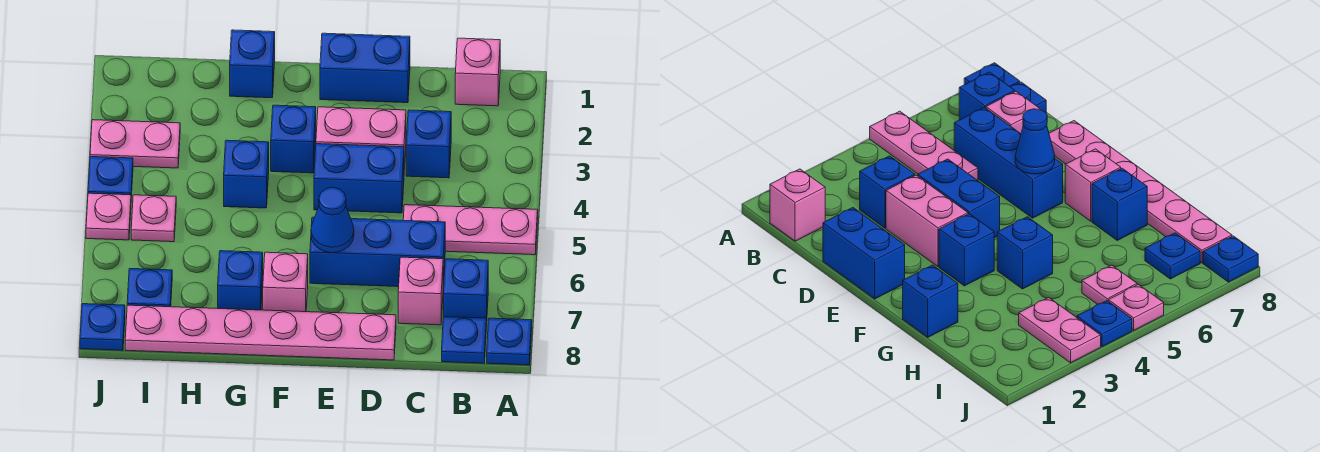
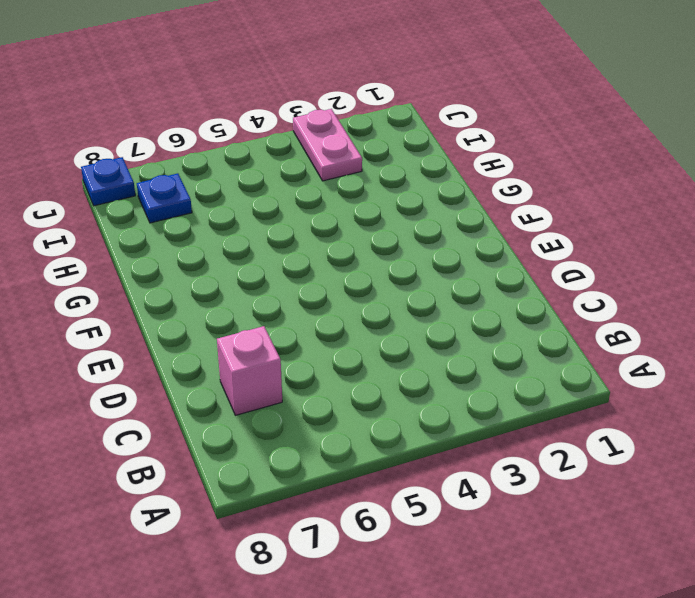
none -> pink plate A5:C5 level 1
none -> blue plate A8 level 1
none -> pink brick B1 level 1

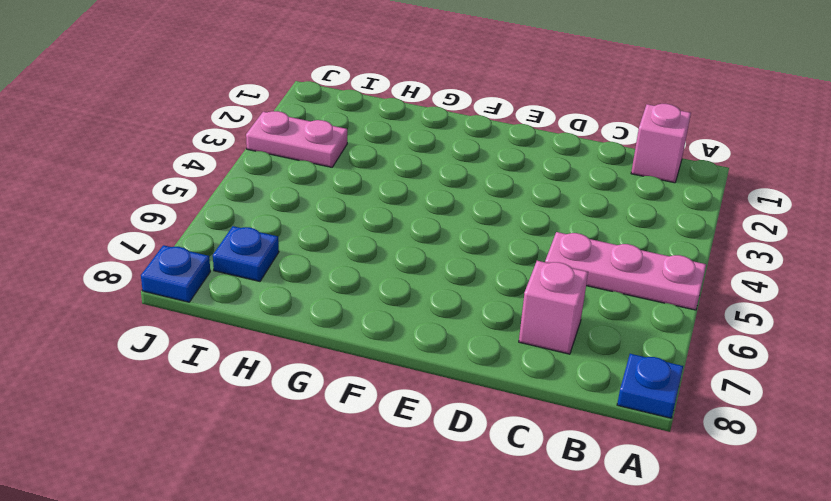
none -> blue brick B7 level 1
none -> blue plate B8 level 1
none -> blue brick C3 level 1

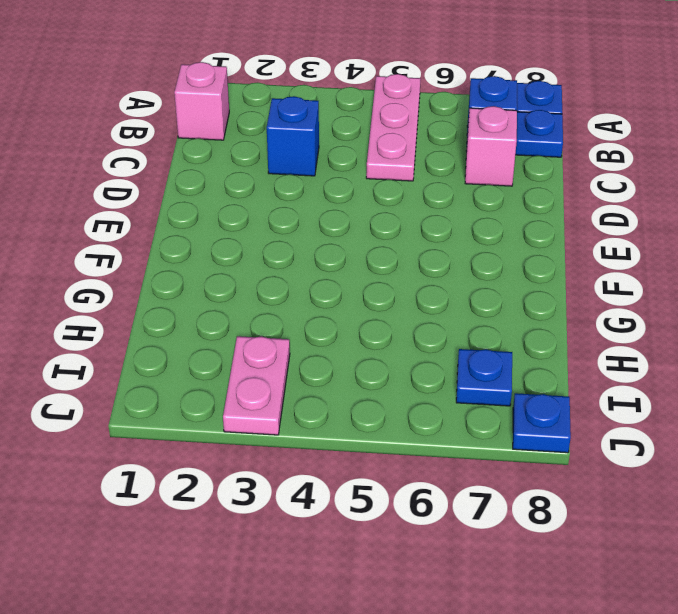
none -> blue brick C6:E6 level 1
none -> blue brick D1:E1 level 1
none -> pink brick D3:E3 level 1

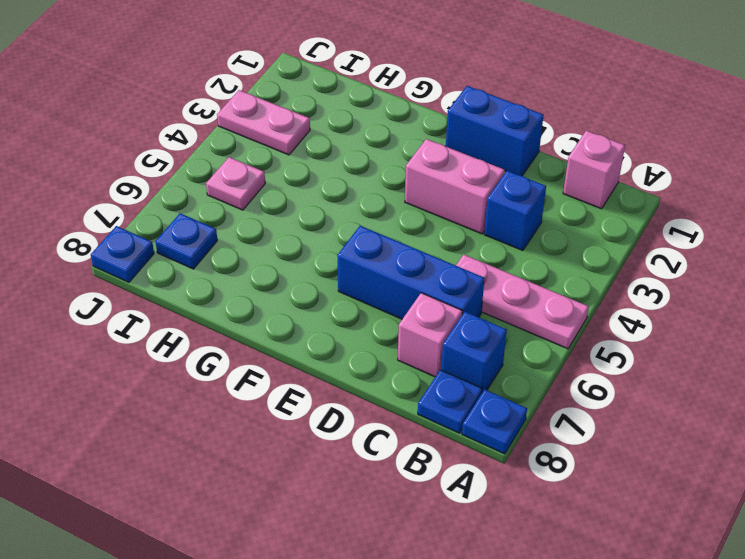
none -> blue brick D4:E4 level 1
none -> pink plate D8:I8 level 1
none -> blue brick F3 level 1

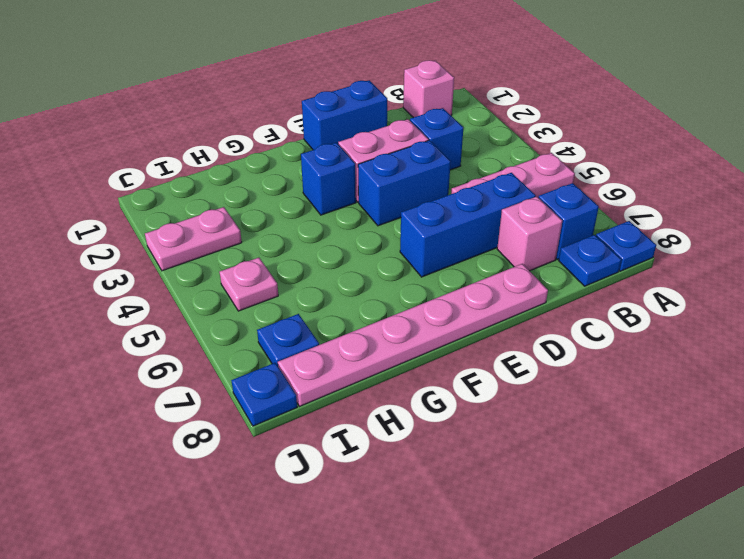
none -> pink brick F7 level 1
none -> blue brick G1 level 1
none -> blue brick G4 level 1

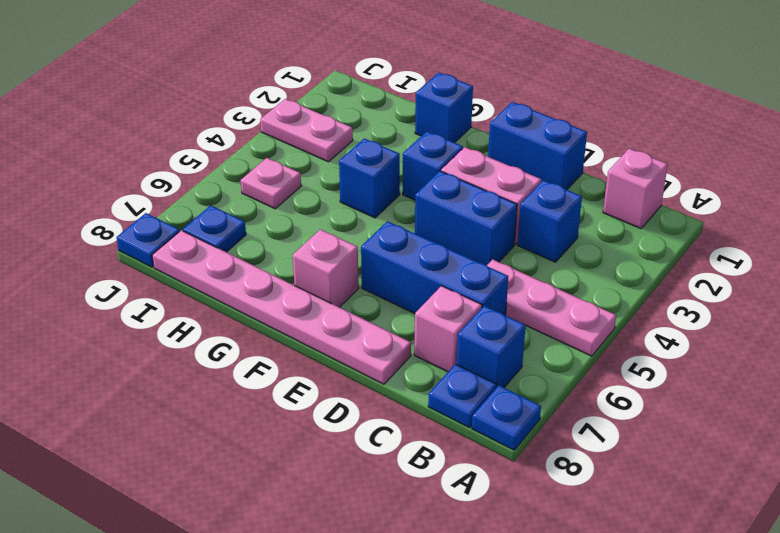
none -> blue brick G7 level 1
none -> blue plate J4 level 1
none -> pink plate J5 level 1

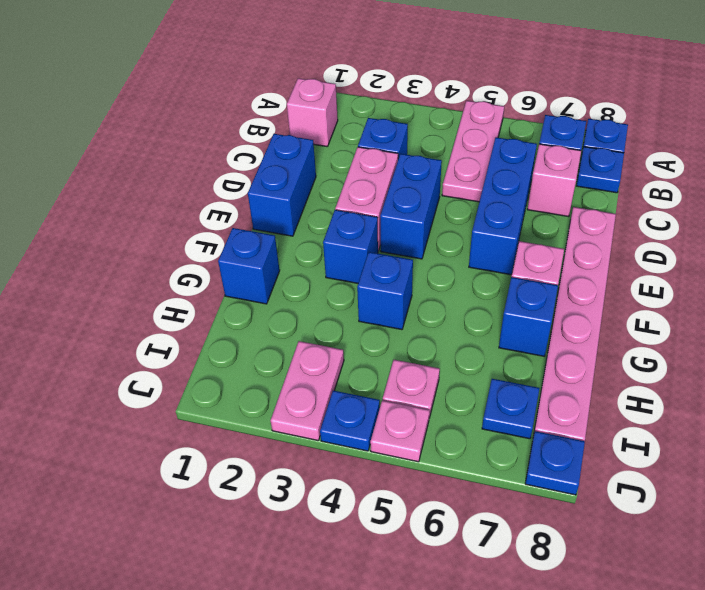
none -> blue cone E6 level 2

